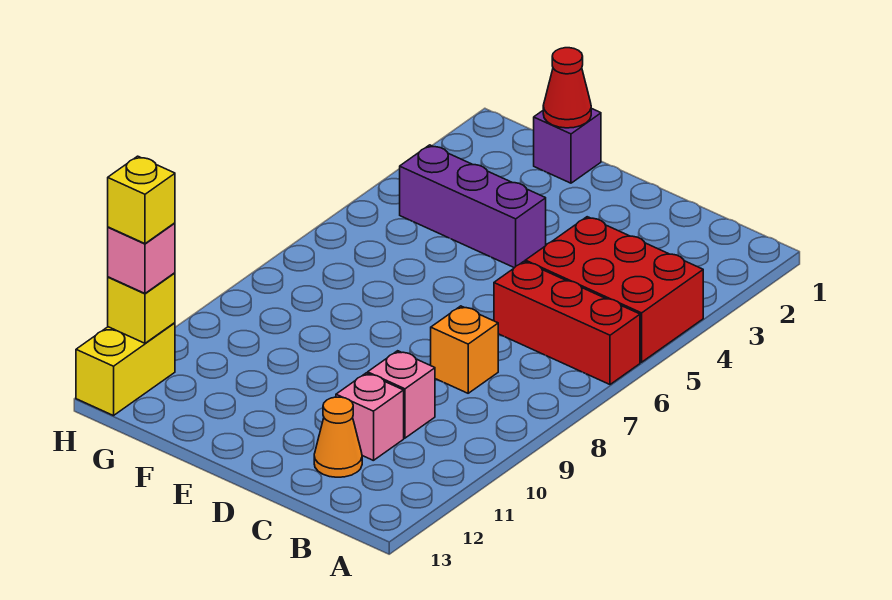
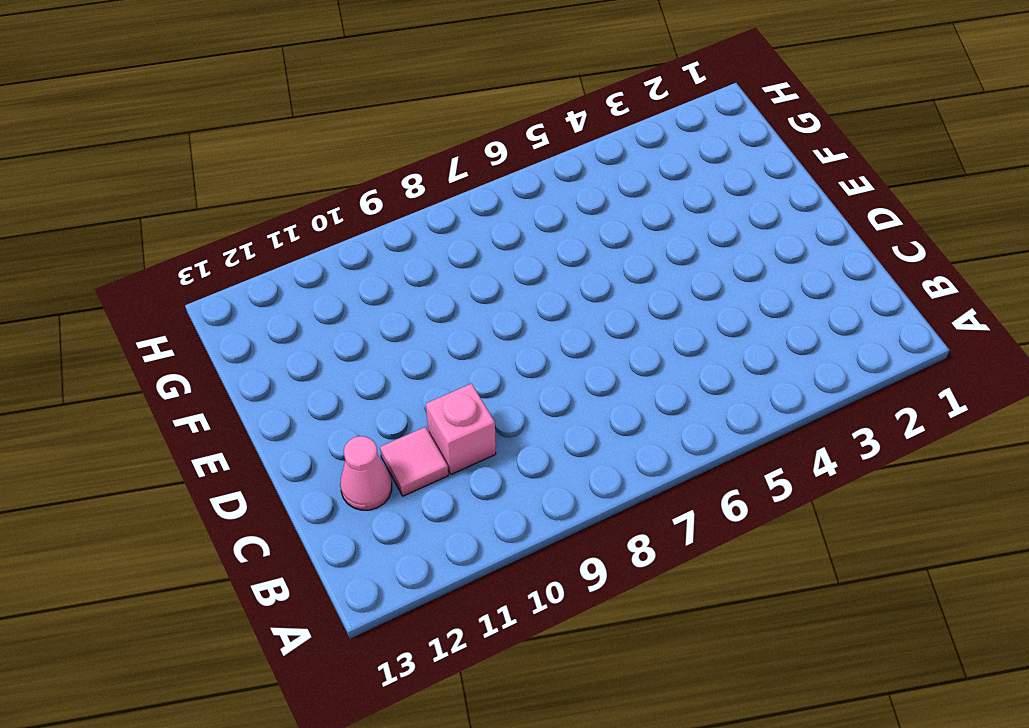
pink tile C11 level 1 -> pink brick C11 level 1
pink cone C12 level 1 -> orange cone C12 level 1
none -> red brick A4:C5 level 1
none -> red brick A6:C6 level 1
none -> orange brick C8 level 1

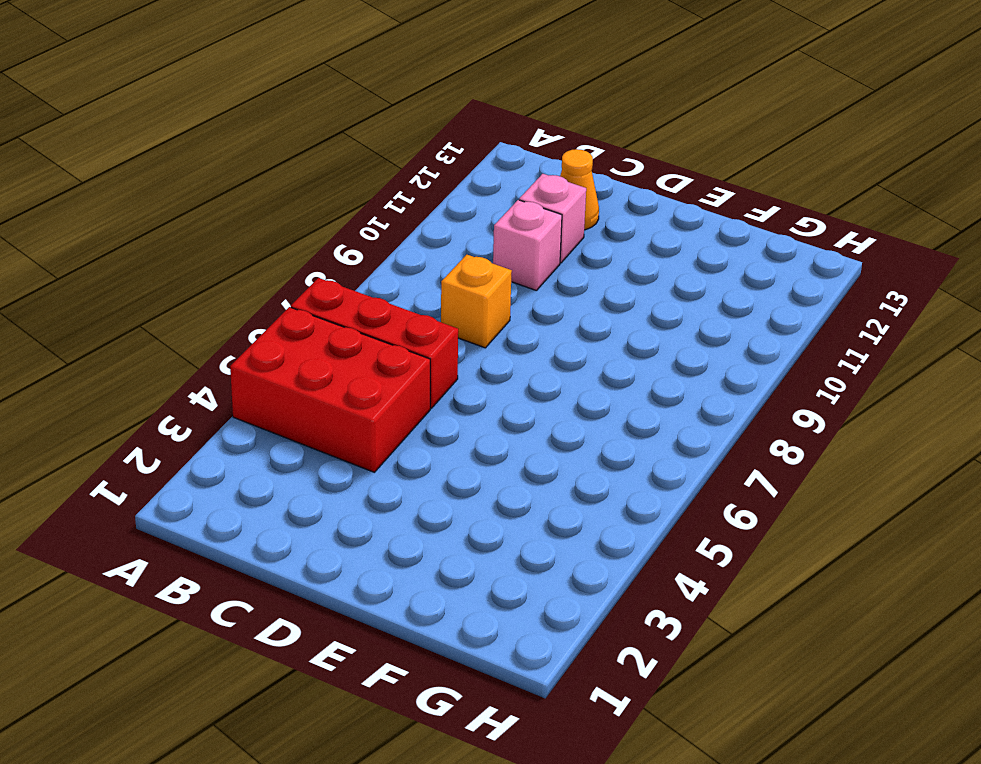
none -> purple brick E4:G4 level 1
none -> purple brick F1 level 1
none -> yellow brick H12:H13 level 1

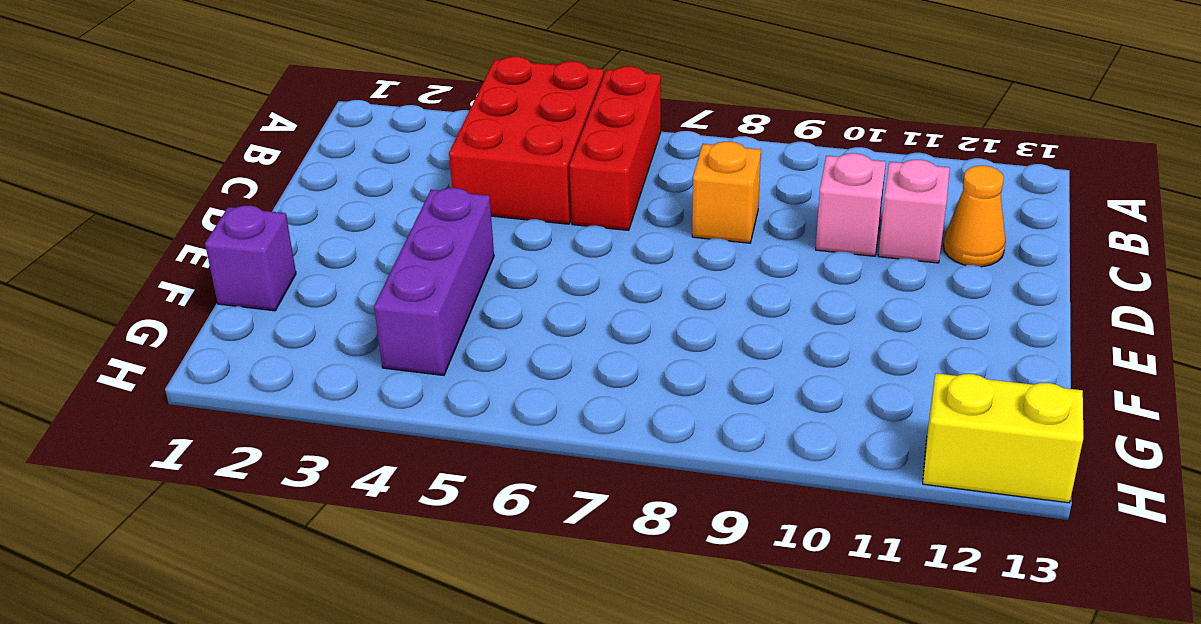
none -> red cone F1 level 2
none -> yellow brick H12 level 2
none -> pink brick H12 level 3

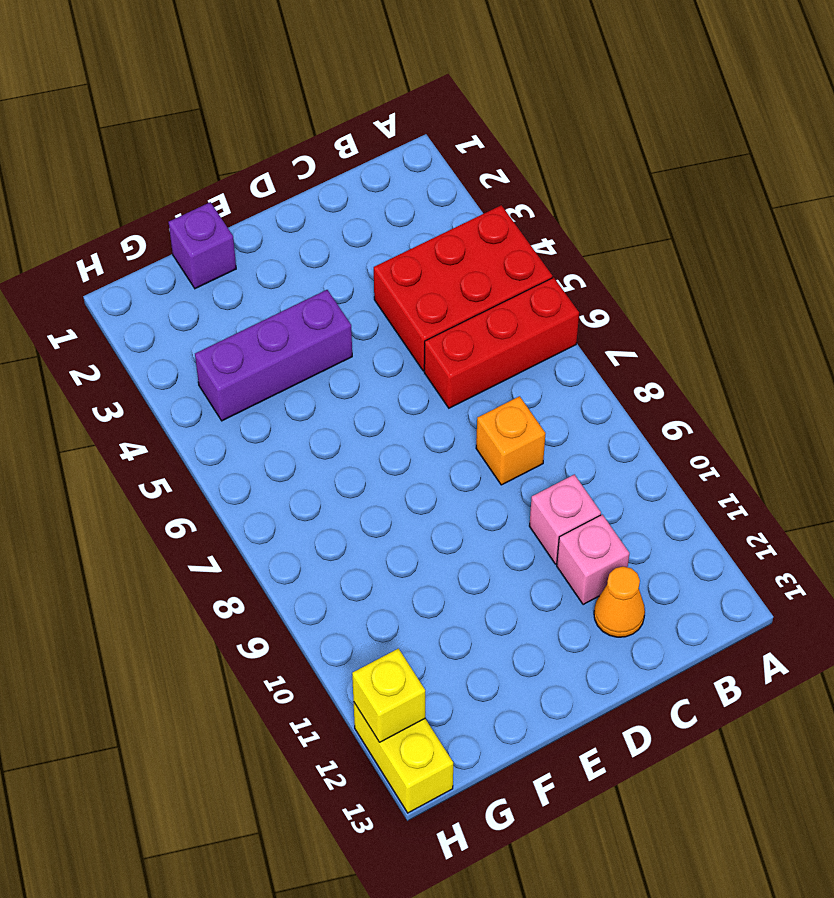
none -> red cone F1 level 2
none -> pink brick H12 level 3
none -> yellow brick H12 level 4

